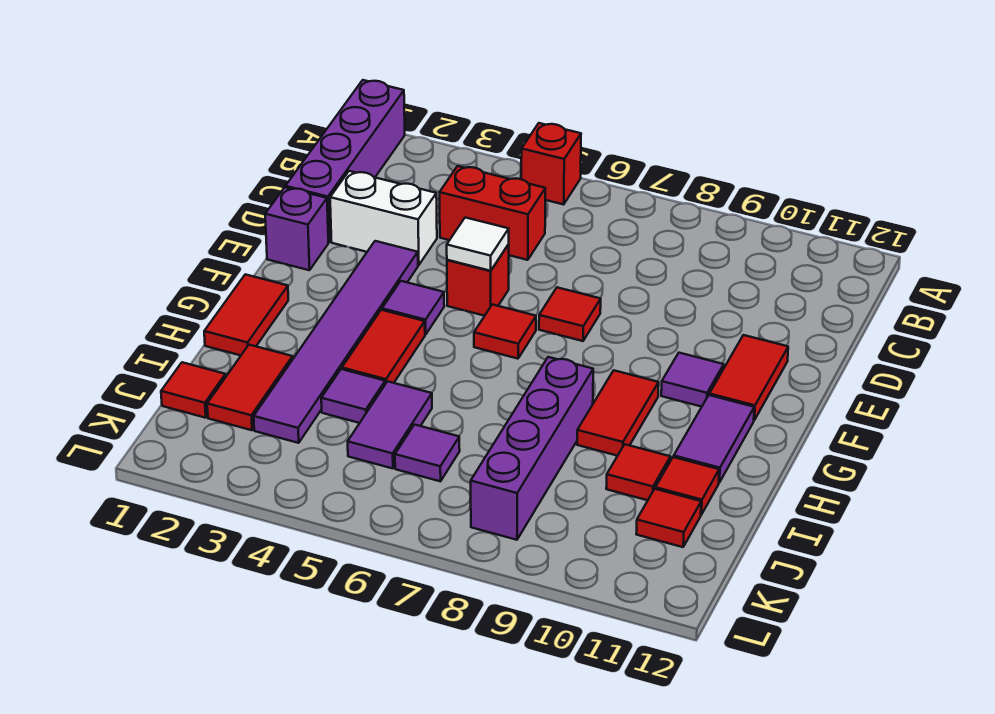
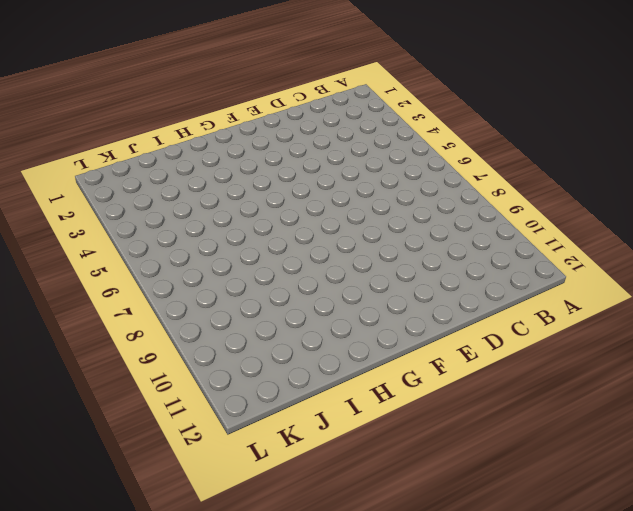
none -> purple brick A1:D1 level 1
none -> red brick A5 level 1
none -> red brick C4:C5 level 1

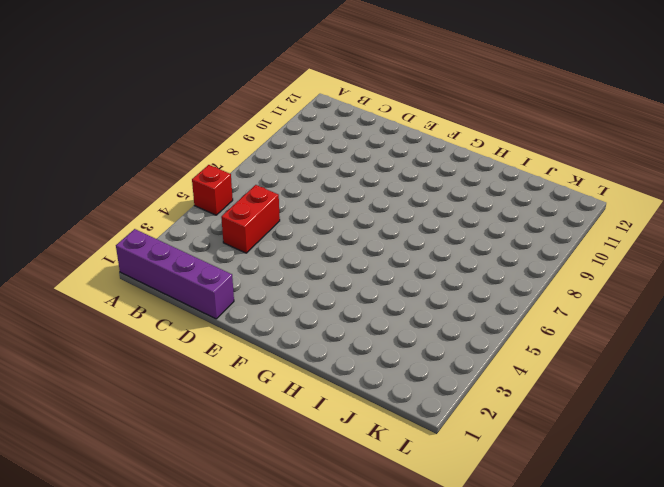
none -> white brick D2:D3 level 1
none -> purple brick E1 level 1
none -> purple tile E3:J3 level 1

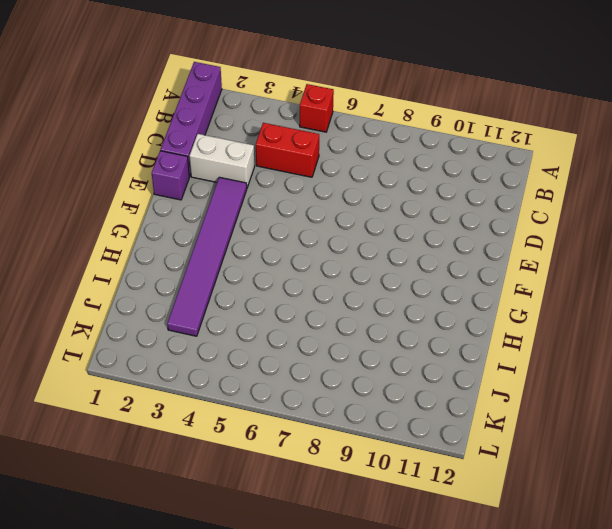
none -> red brick E5 level 1
none -> red tile E7 level 1
none -> red tile E11:F11 level 1

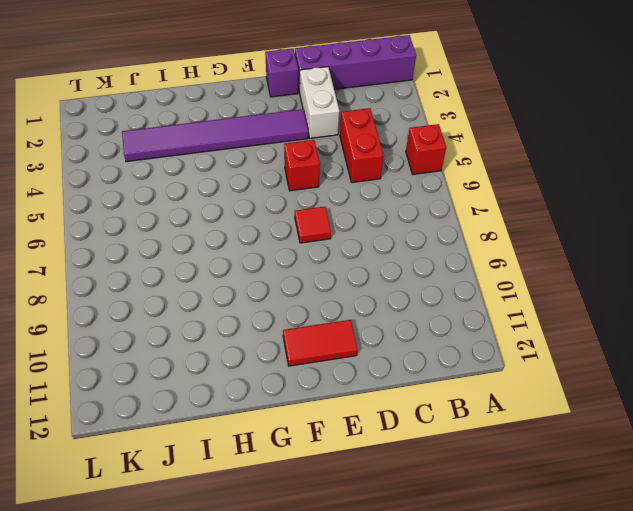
none -> purple tile F4 level 1
none -> red tile F6 level 1
none -> purple tile F10 level 1

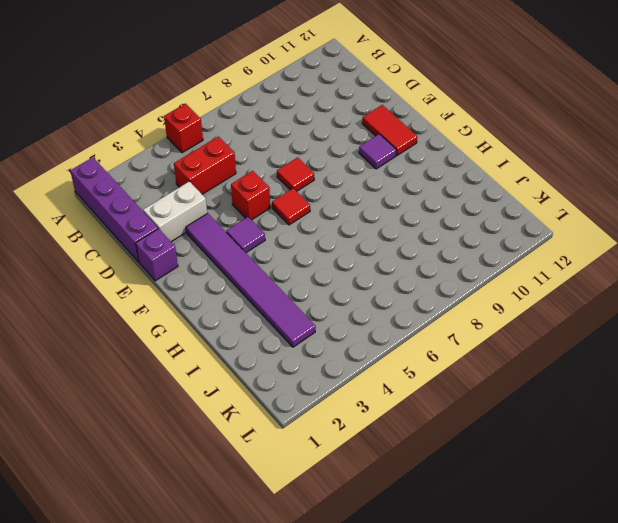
none -> red tile G1:H1 level 1
none -> red tile G4:H4 level 1
none -> red tile G9:H9 level 1

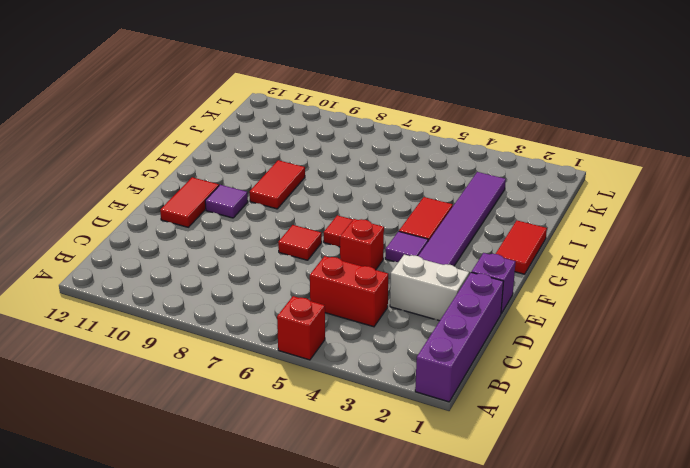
none -> purple tile G11:H11 level 1
none -> purple brick H8:K8 level 1
none -> red tile I2:J2 level 1

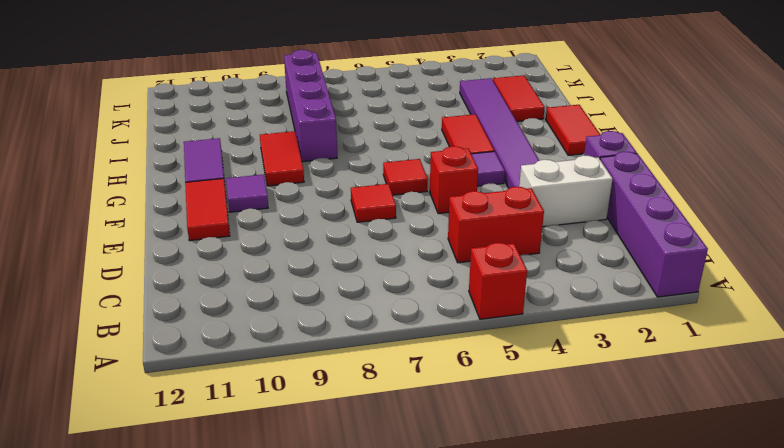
none -> purple tile I4 level 1
none -> purple tile I5:J5 level 1
none -> red tile I10 level 1

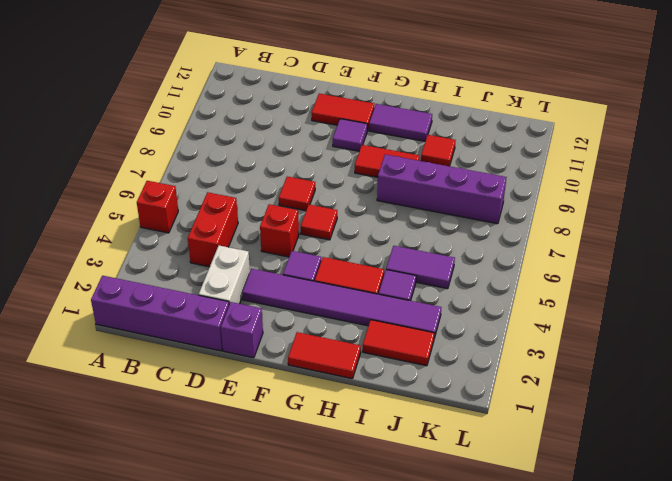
none -> red tile I11 level 1
none -> red tile J1 level 1
none -> purple tile J6 level 1

